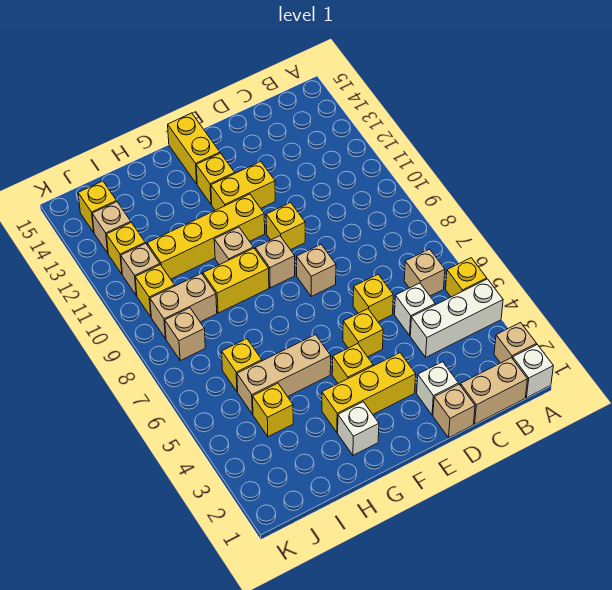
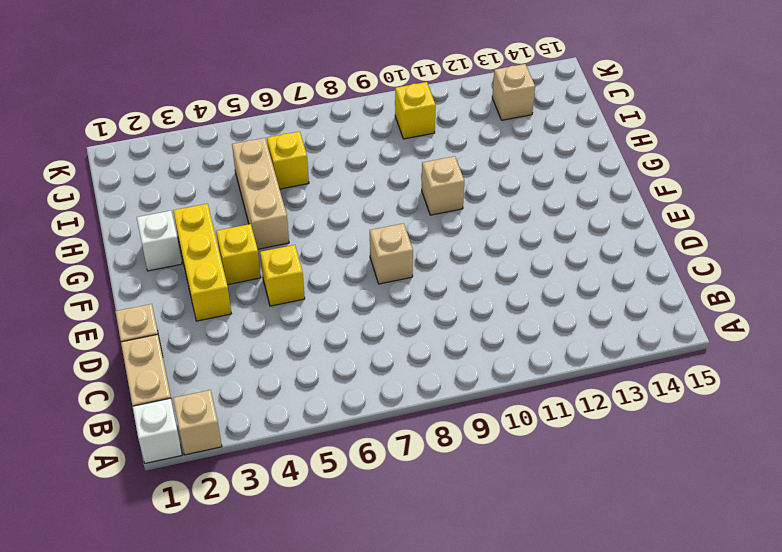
none -> white brick A4:C4 level 1
none -> yellow brick A5 level 1
none -> tan brick B6 level 1
none -> white brick C5 level 1

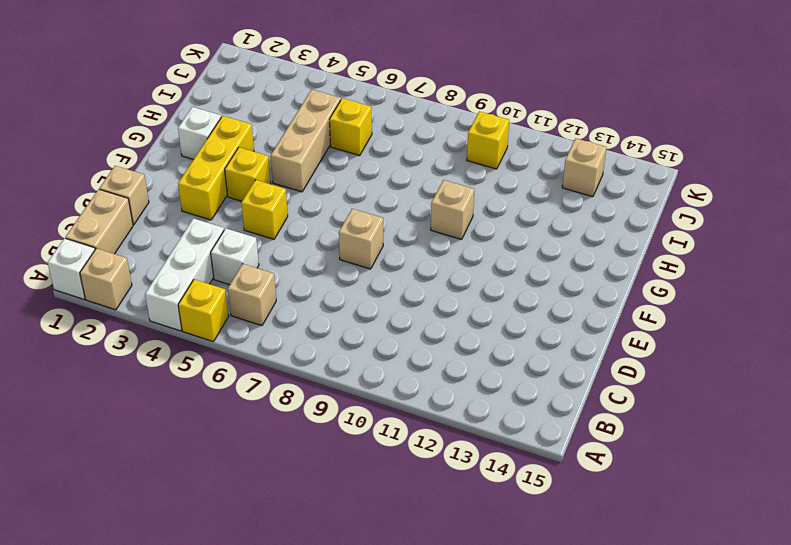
none -> white brick D2 level 1
none -> yellow brick D6 level 1
none -> yellow brick E10 level 1
none -> yellow brick E12:F12 level 1

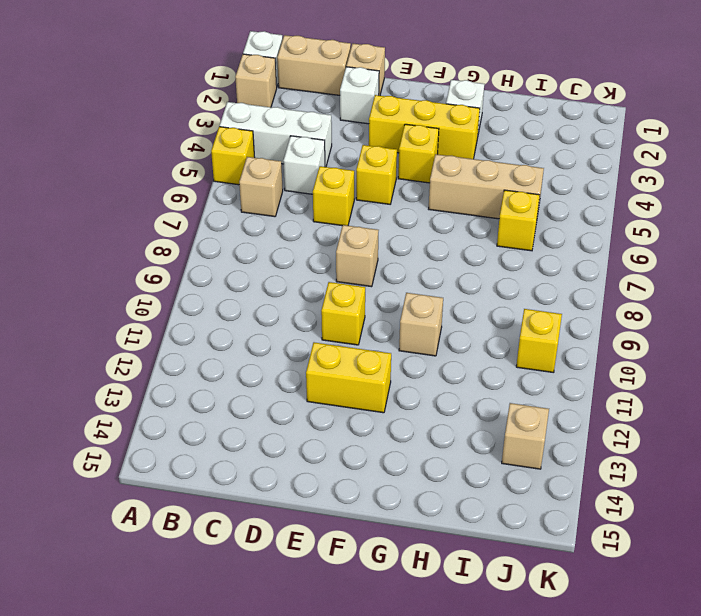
none -> tan brick F9 level 1
none -> yellow brick F11:I11 level 1
none -> yellow brick F13 level 1
none -> yellow brick F14:F15 level 1

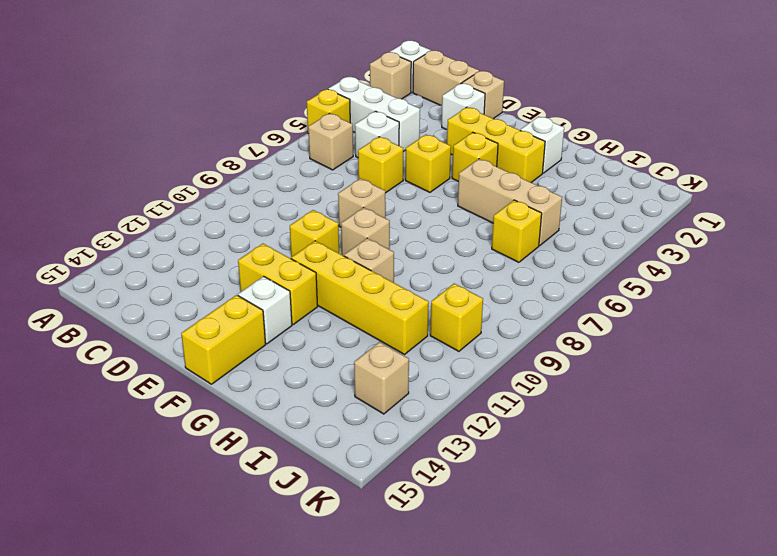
white brick F13 level 1 -> yellow brick F13 level 1
none -> yellow brick G9:H9 level 1
none -> yellow brick I4 level 1
none -> tan brick I9:J9 level 1
none -> tan brick J8 level 1

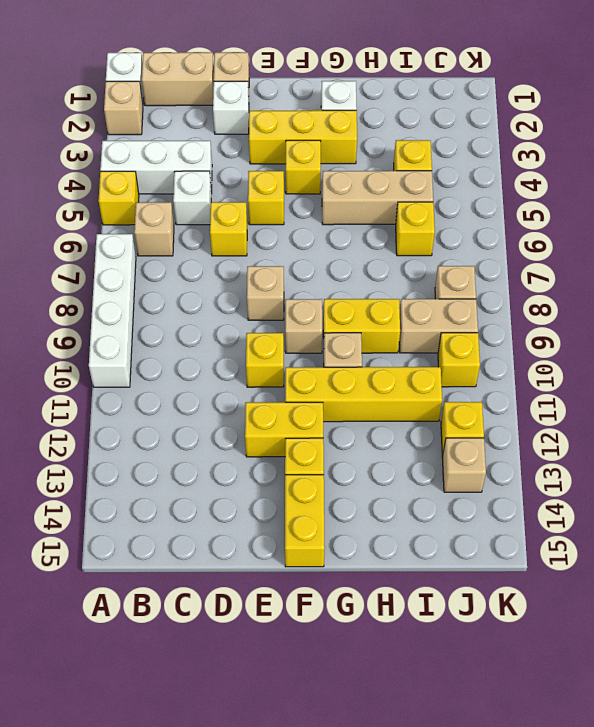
white brick A7:A10 level 1 -> none
none -> tan brick J11 level 1
none -> yellow brick J14 level 1

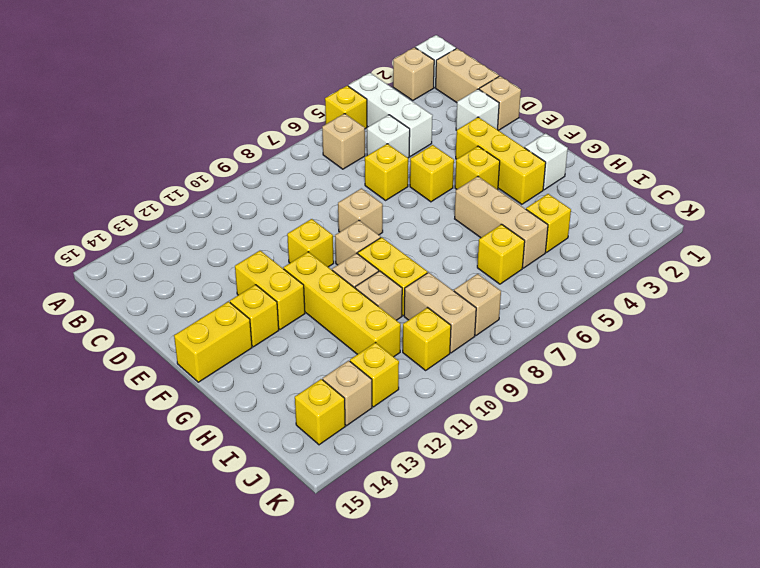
tan brick H10 level 1 -> tan brick J11 level 1

